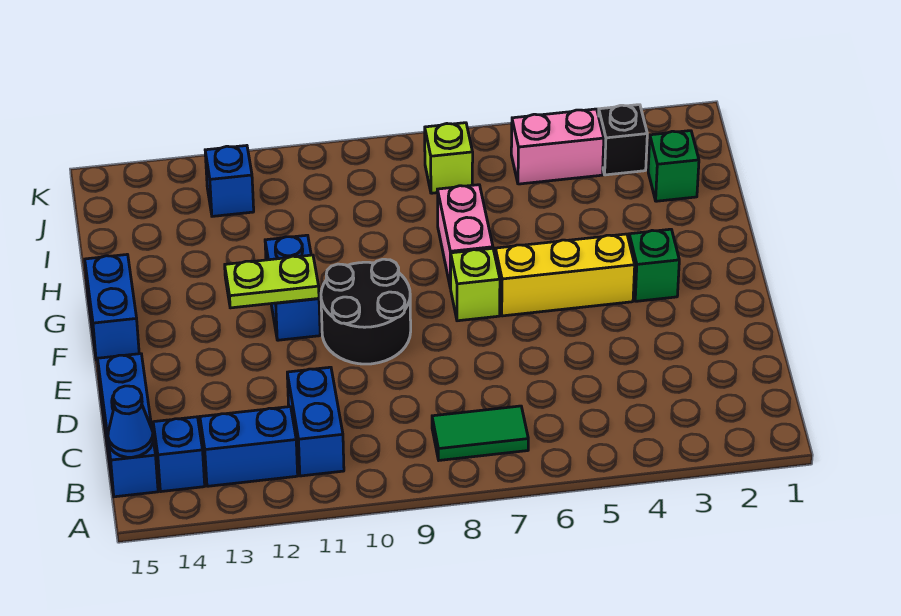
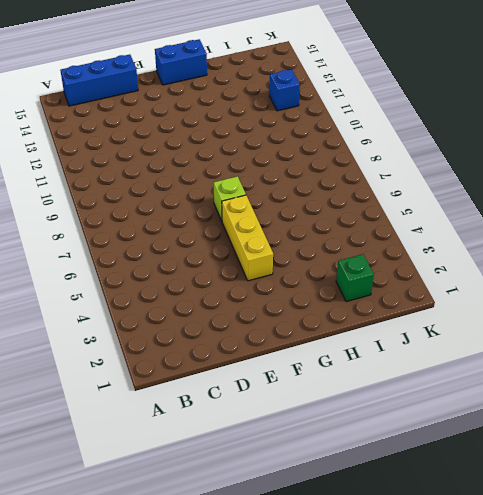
none -> green tile B7:B8 level 1
none -> blue brick B11:C11 level 1
none -> blue brick B12:B13 level 1

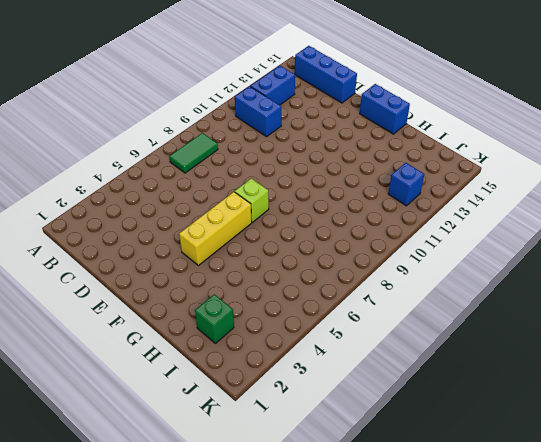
none -> blue brick B14 level 1
none -> black round brick E9:F10 level 1
none -> green brick F3 level 1

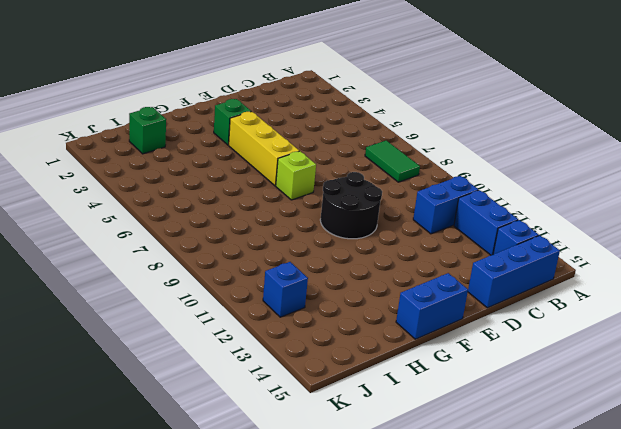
none -> blue brick F11:G11 level 1
none -> pink brick G7:H7 level 1
none -> black brick J3 level 1

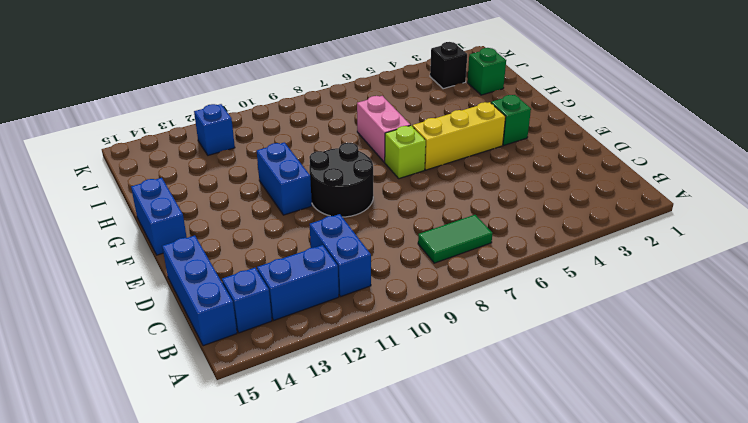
none -> pink brick J4:J5 level 1
none -> lime brick J7 level 1
none -> blue cone B15 level 2

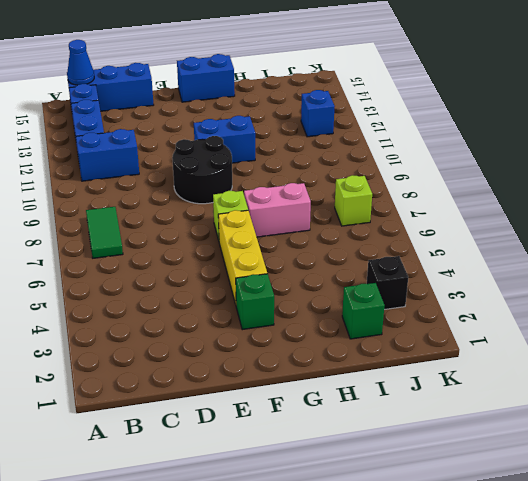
none -> pink brick J4:J5 level 1
none -> lime plate F11:F12 level 2

